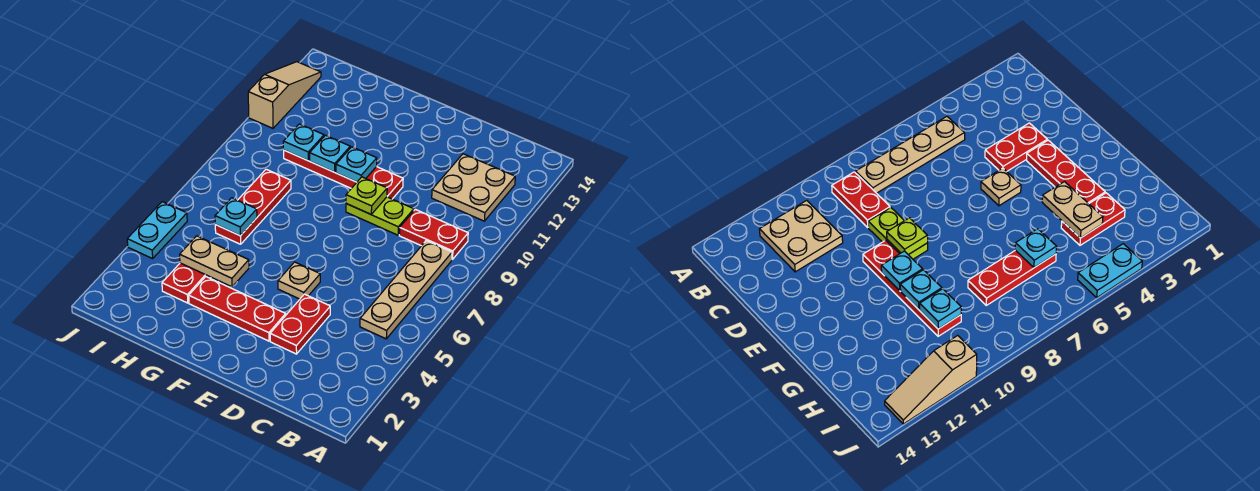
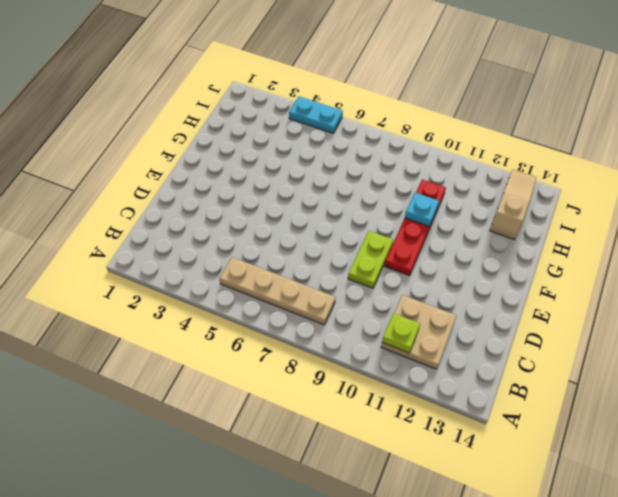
lime plate B11 level 2 -> lime plate E9 level 2
tan slope H13:J13 level 1 top H -> tan slope J11:J13 level 1 top 11
none -> red plate B9:C9 level 1
none -> red plate D3:D4 level 1
none -> red plate E3:G3 level 1

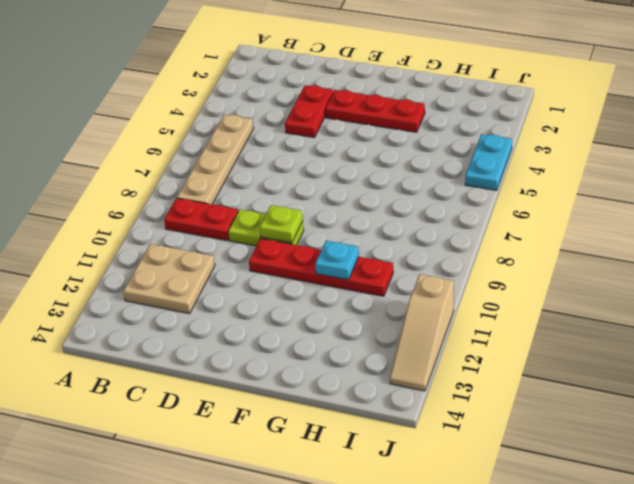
none -> tan plate E5 level 1
none -> red plate H3:H4 level 1
none -> red plate H6:H8 level 1

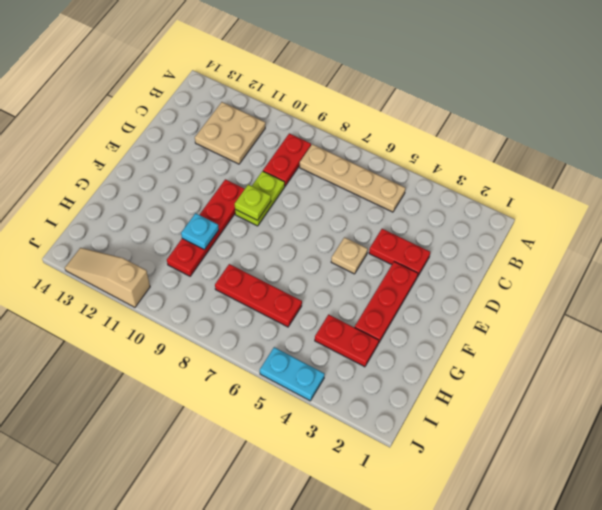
none -> cyan plate F10 level 2
none -> tan plate G4:H4 level 2
none -> cyan plate H6 level 2

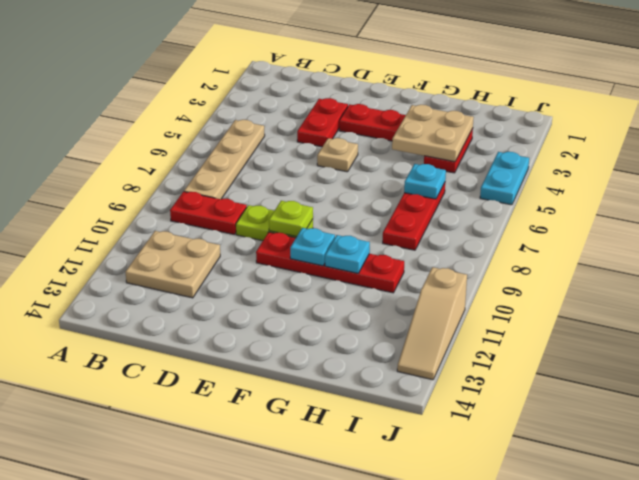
tan plate G3:H4 level 2 -> tan plate G4:H4 level 2
none -> cyan plate H10 level 2

